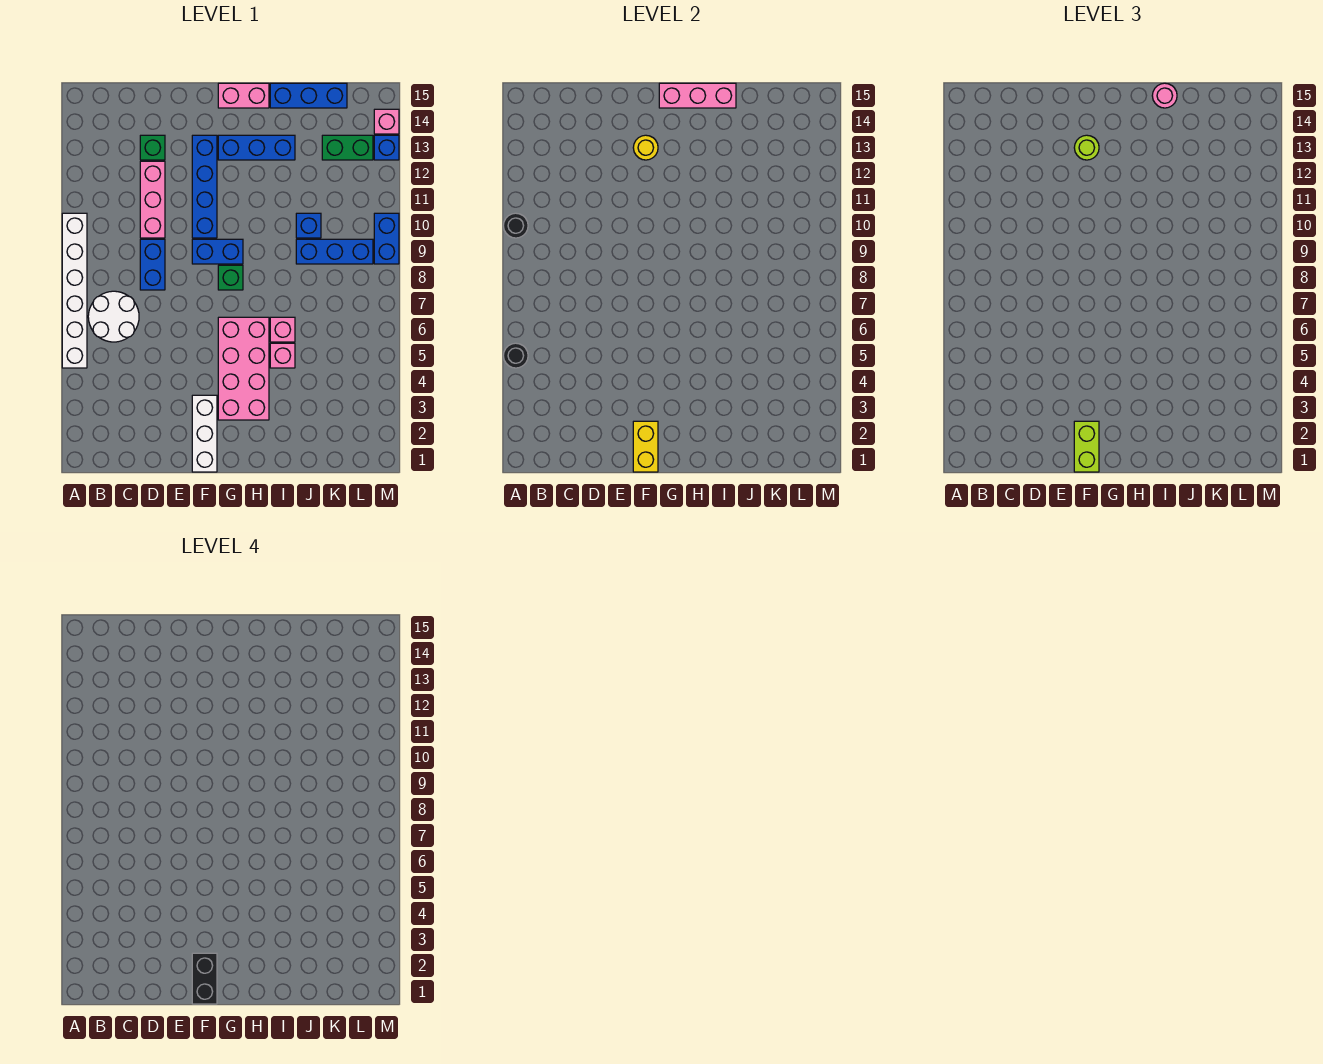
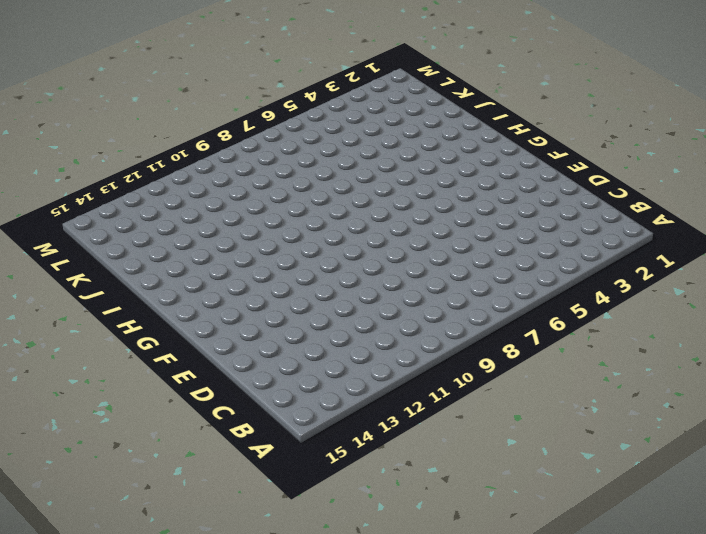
none -> white brick A5:A10 level 1
none -> white round brick B6:C7 level 1
none -> blue brick D8:D9 level 1
none -> pink brick D10:D12 level 1

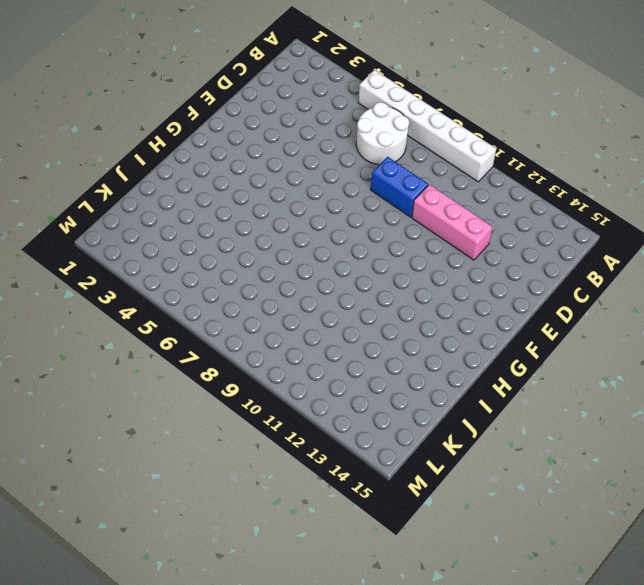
none -> green brick D13 level 1
none -> white brick F1:F3 level 1
none -> blue brick F9:G9 level 1
none -> blue brick F10:F13 level 1

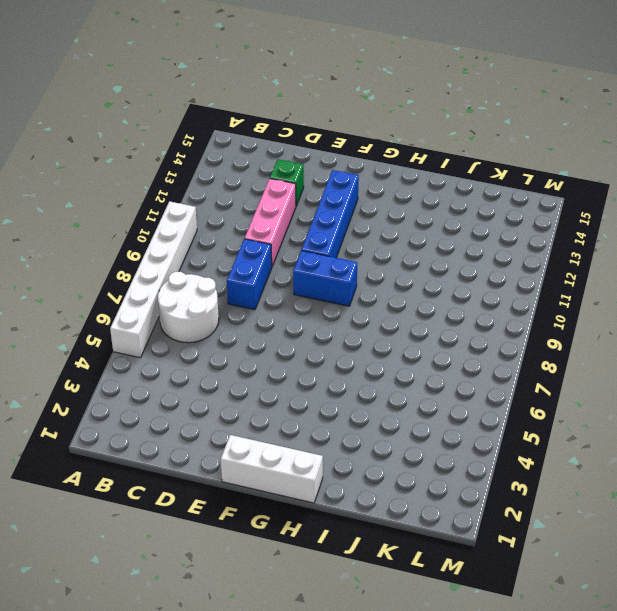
white brick F1:H1 level 1 -> white brick F1:F3 level 1
none -> pink brick G3:H6 level 1
none -> green brick G8 level 1
none -> blue brick G13:I13 level 1
none -> pink brick G15:H15 level 1

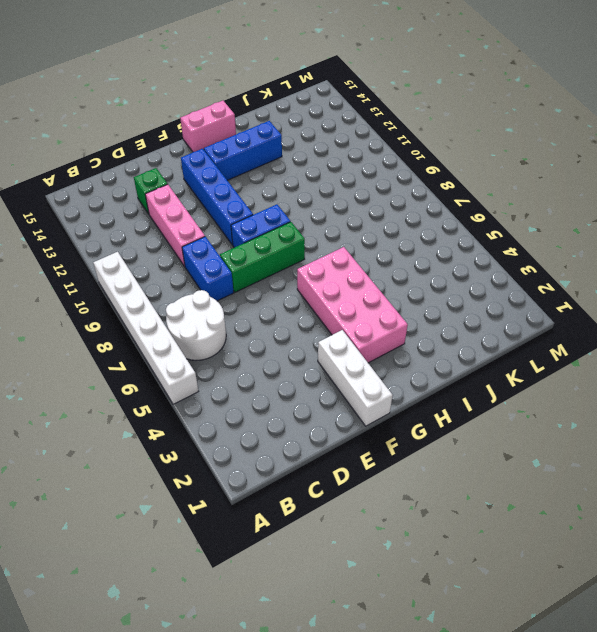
green brick E8:G8 level 1 -> green brick G8 level 1
none -> pink brick I5 level 1
none -> pink brick I6 level 1
none -> blue brick I15:K15 level 1
none -> blue brick J9:L9 level 1

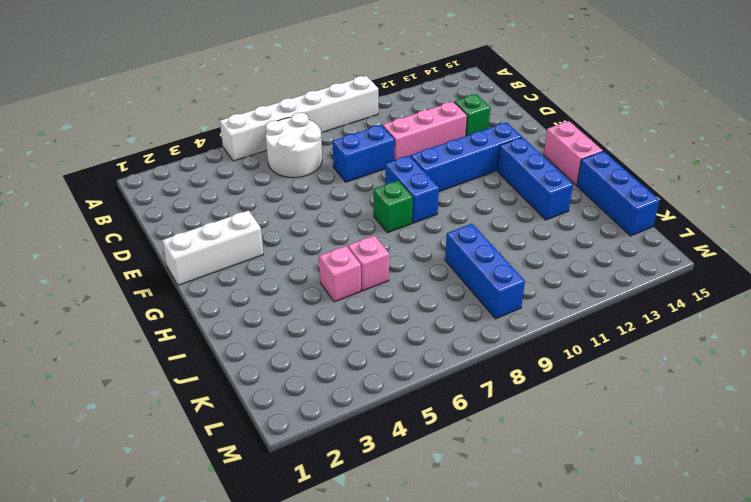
none -> pink brick G3:H6 level 1
none -> blue brick J10 level 1
none -> green brick K13:L13 level 1
none -> blue brick M9:M10 level 1

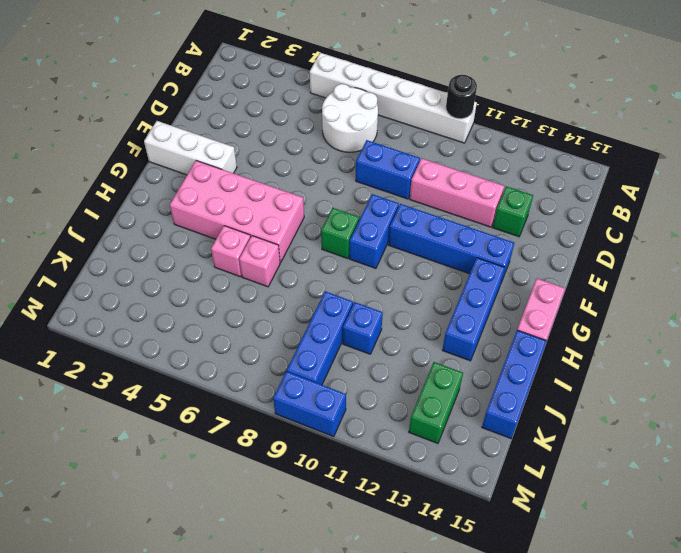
none -> blue brick M13 level 1
none -> pink brick M14 level 1
none -> black round brick A5 level 2
none -> yellow brick F1:F2 level 2

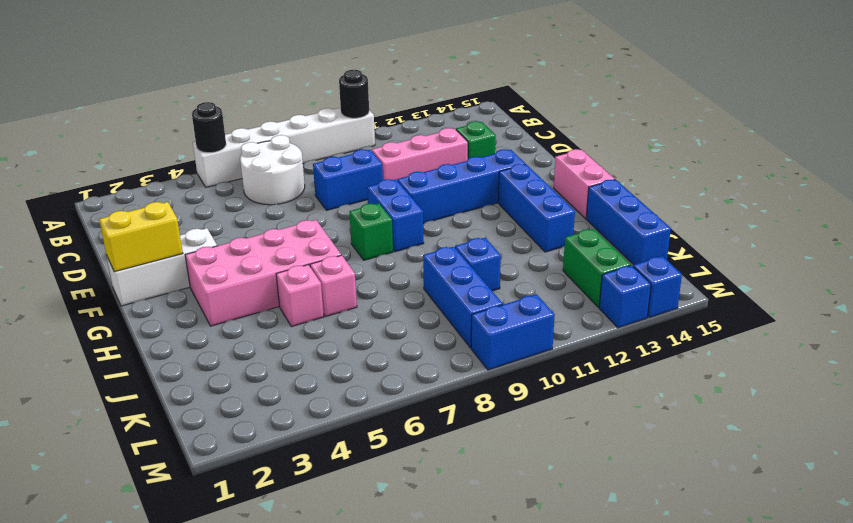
blue brick M14 level 1 -> pink brick M14 level 1
none -> yellow round brick F13 level 2
none -> pink brick G15:I15 level 2
none -> lime brick F1:F2 level 3
none -> lime round brick F13 level 3

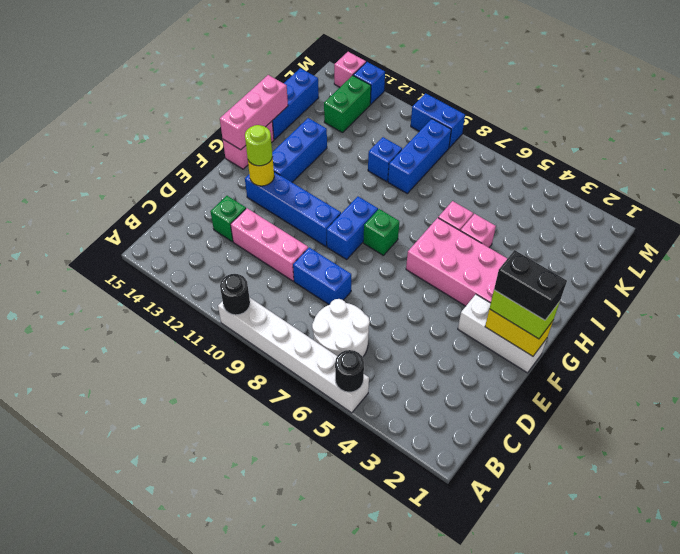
none -> pink round brick I15 level 3

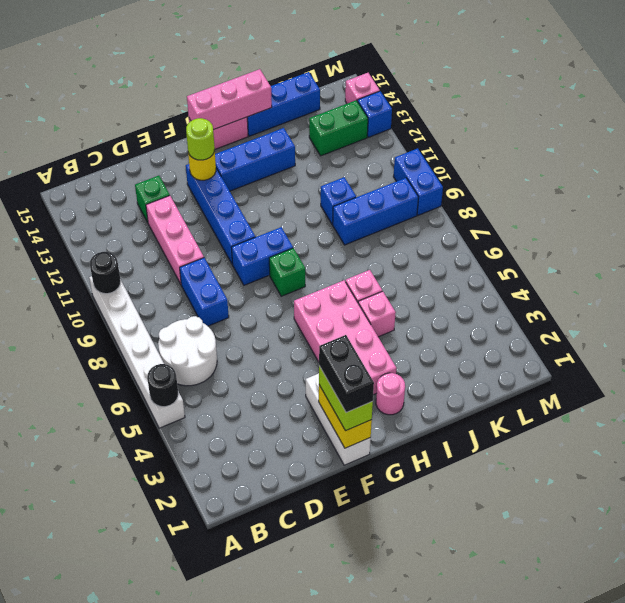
pink round brick H2 level 1 -> pink round brick I15 level 3

